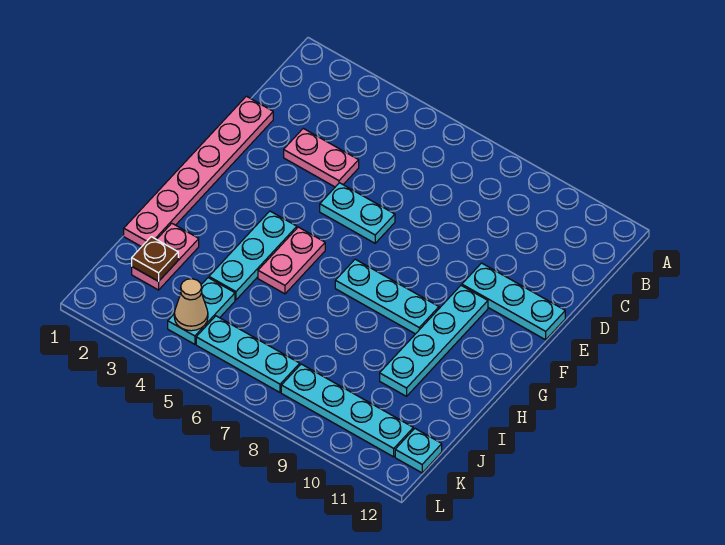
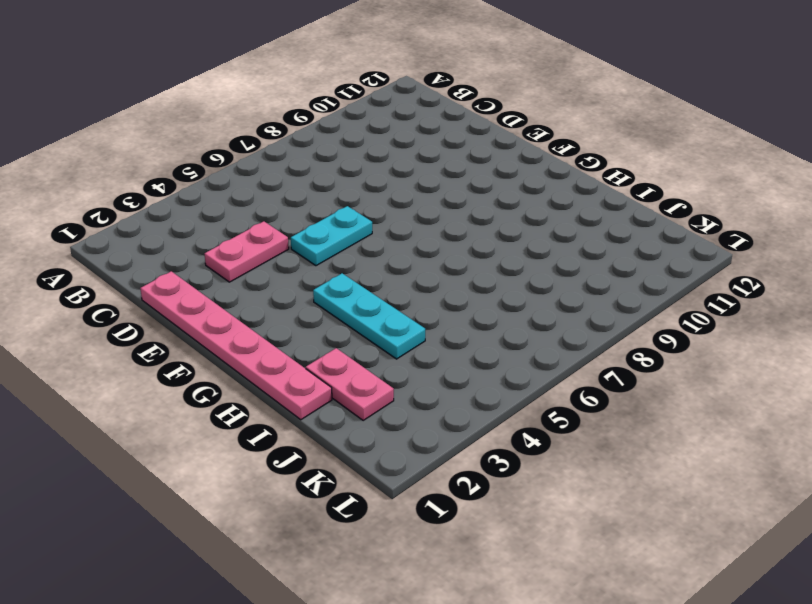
none -> cyan plate E10:E12 level 1
none -> cyan plate F10:I10 level 1
none -> pink plate G5:H5 level 1

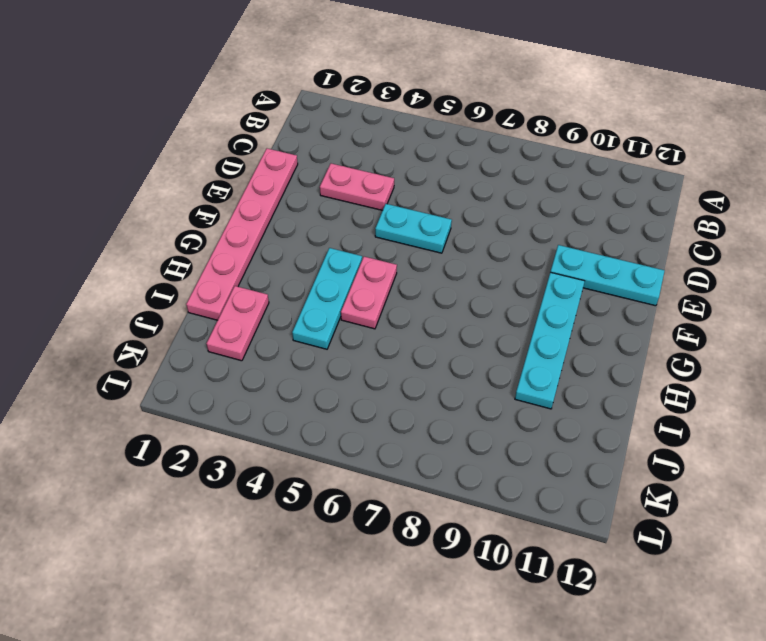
none -> cyan plate G7:G9 level 1
none -> cyan plate J4:K4 level 1
none -> cyan plate K5:K7 level 1

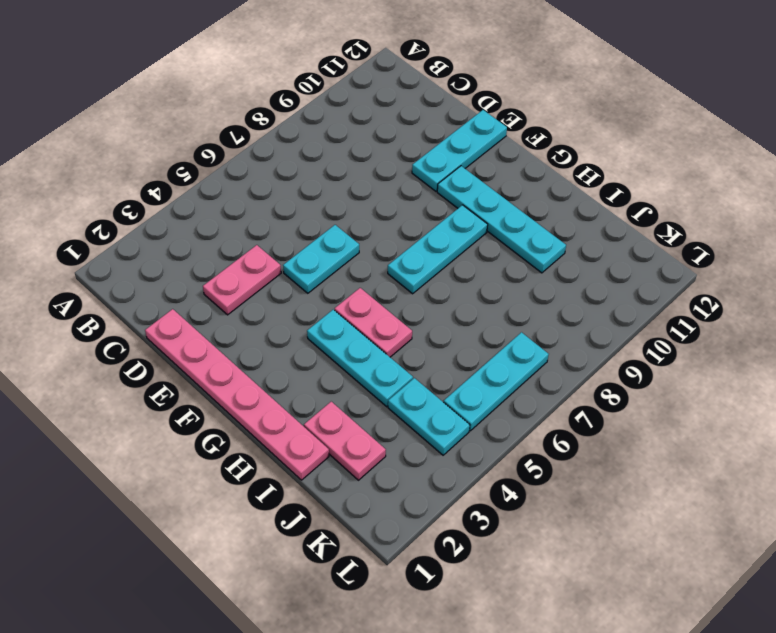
none -> cyan plate K8:K11 level 1
none -> cyan plate K12 level 1
none -> brown plate J2 level 2

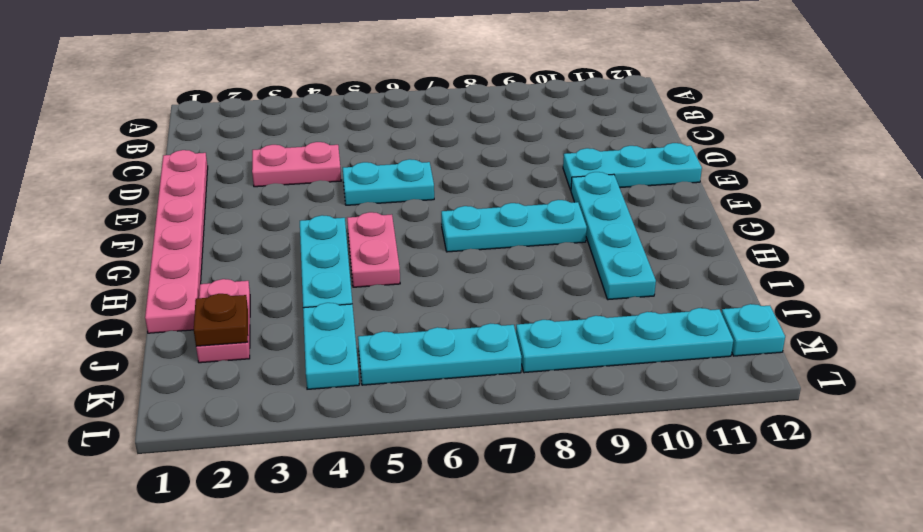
none -> tan cone K4 level 2

